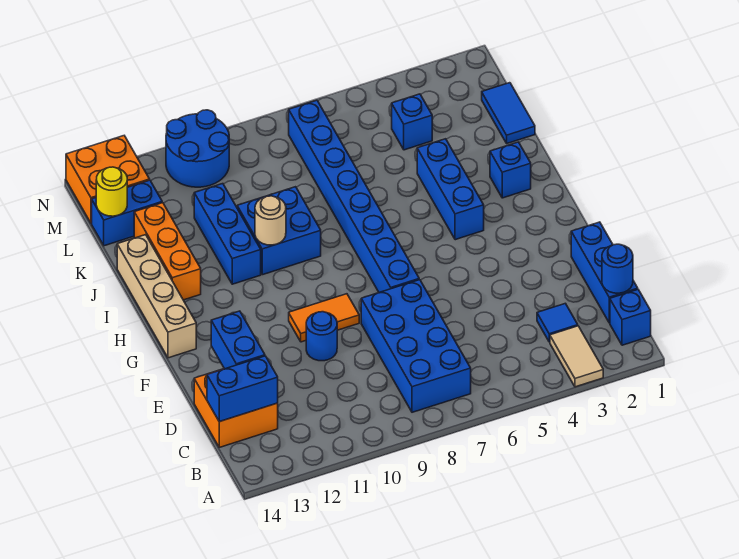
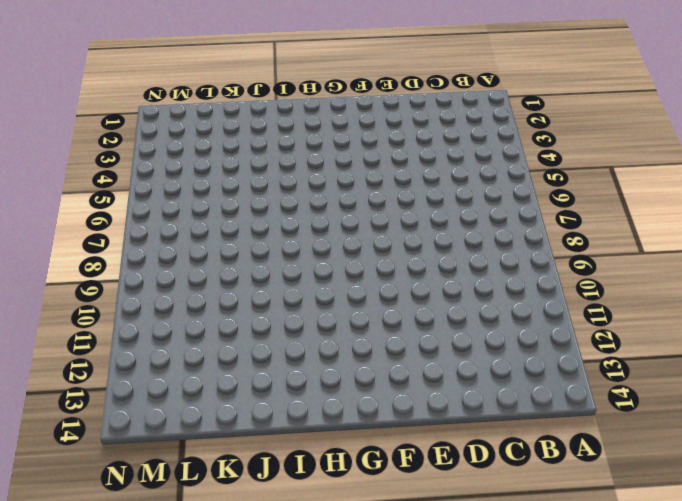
none -> tan tile A3:B3 level 1
none -> blue brick B1 level 1
none -> blue brick B7:E8 level 1

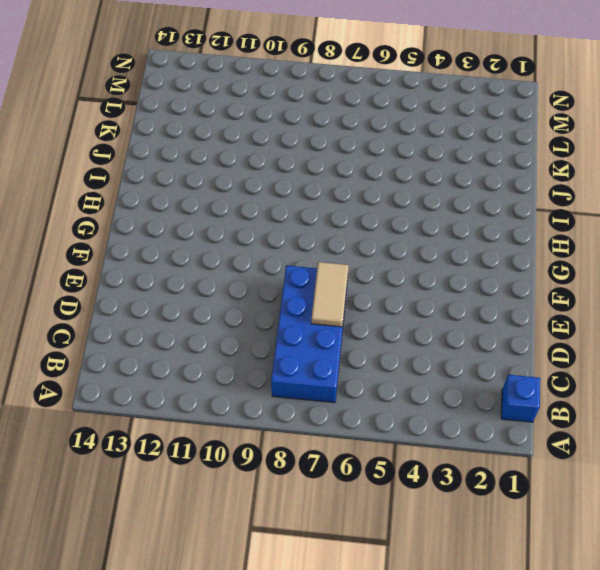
tan tile D7:E7 level 2 -> tan tile A3:B3 level 1
none -> blue brick C1:E1 level 1
none -> blue tile C3 level 1
none -> orange brick C13:D14 level 1

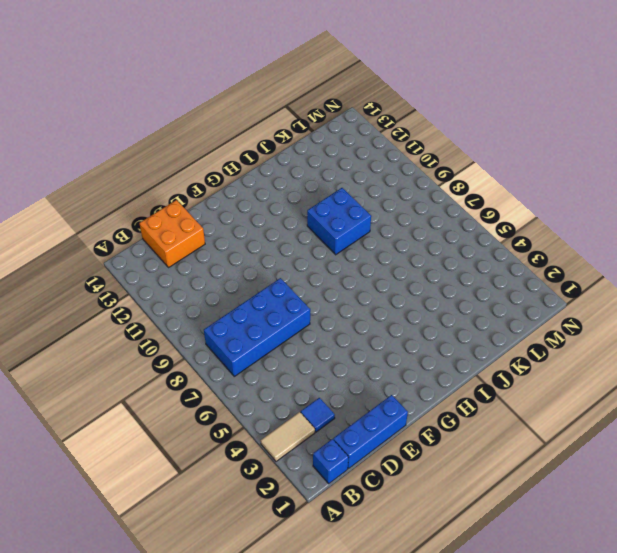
none -> blue round brick E10 level 1
none -> blue brick F7:M7 level 1
none -> orange tile F9:F10 level 1

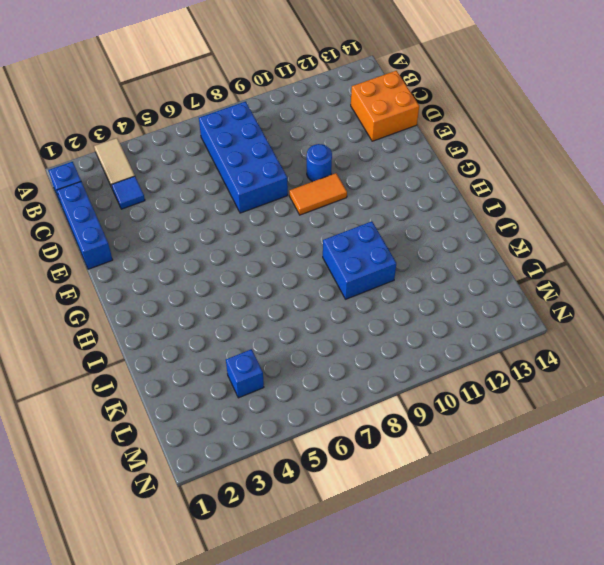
none -> blue brick F7:M7 level 1
none -> tan brick G14:J14 level 1
none -> blue brick H4:J4 level 1

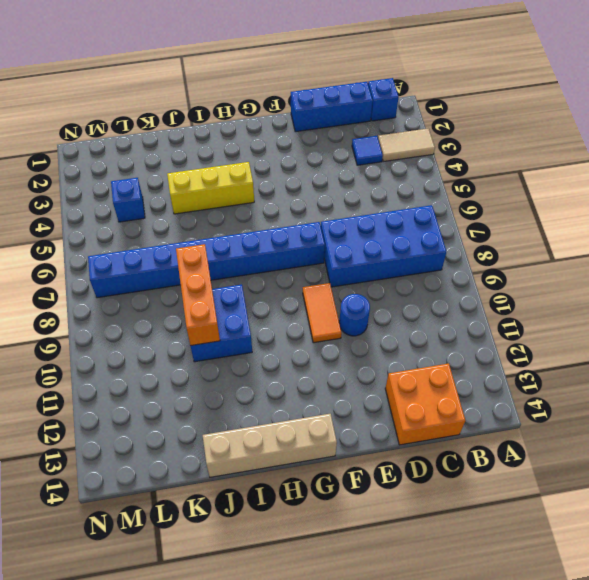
yellow brick H4:J4 level 1 -> blue brick H4:J4 level 1
orange brick J8:J10 level 2 -> orange brick I13:K13 level 1
none -> blue brick I2 level 1
none -> blue brick I11:K11 level 1
none -> blue tile K1:L1 level 1

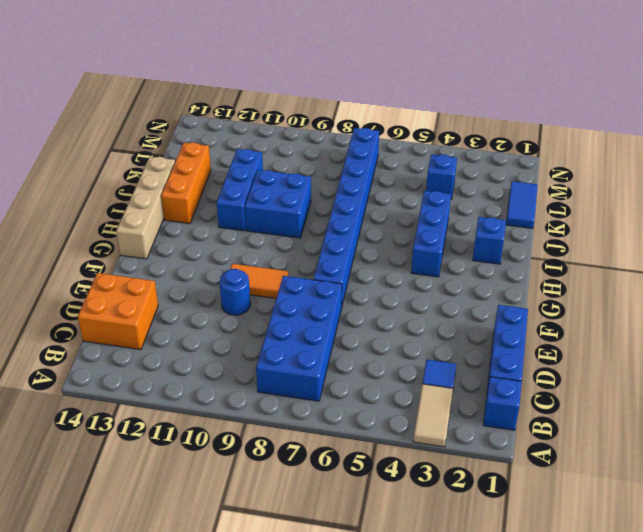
none -> blue brick L13:L14 level 1
none -> blue round brick M10:N11 level 1
none -> orange brick M13:N14 level 1

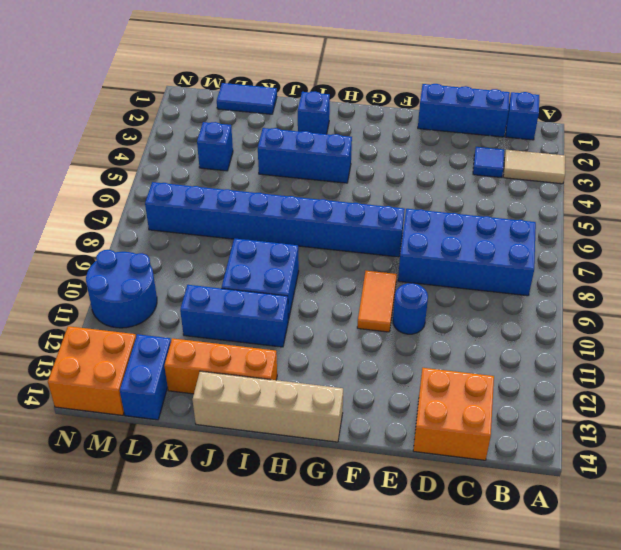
none -> blue round brick C1 level 2
none -> blue brick C13:C14 level 2
none -> blue brick D13:E13 level 2

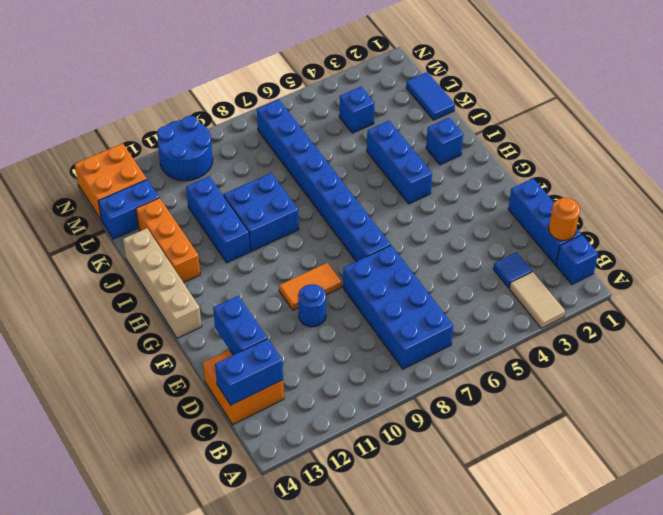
orange round brick C1 level 2 -> blue round brick C1 level 2
none -> tan round brick I10 level 2
none -> yellow round brick L14 level 2

